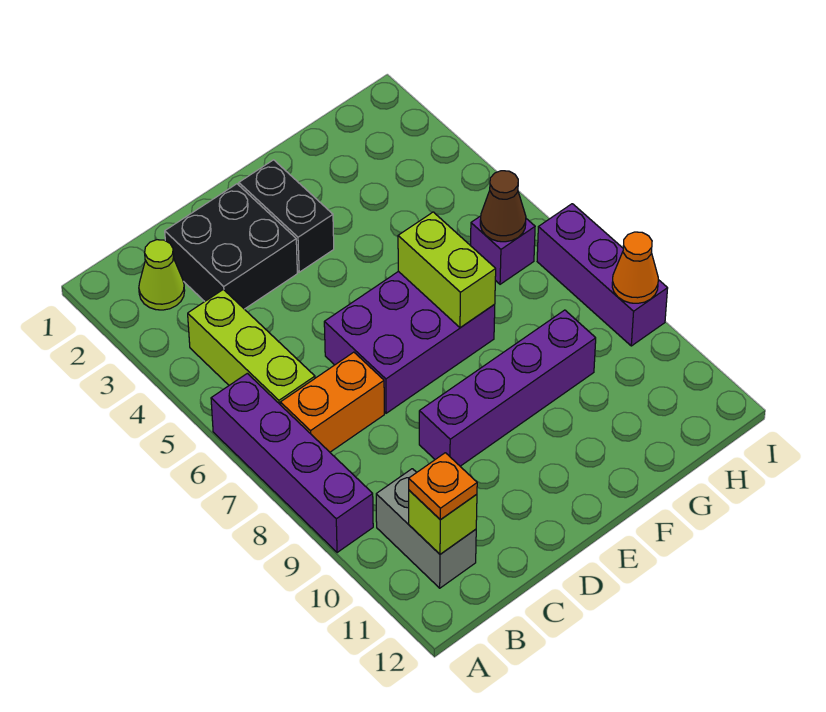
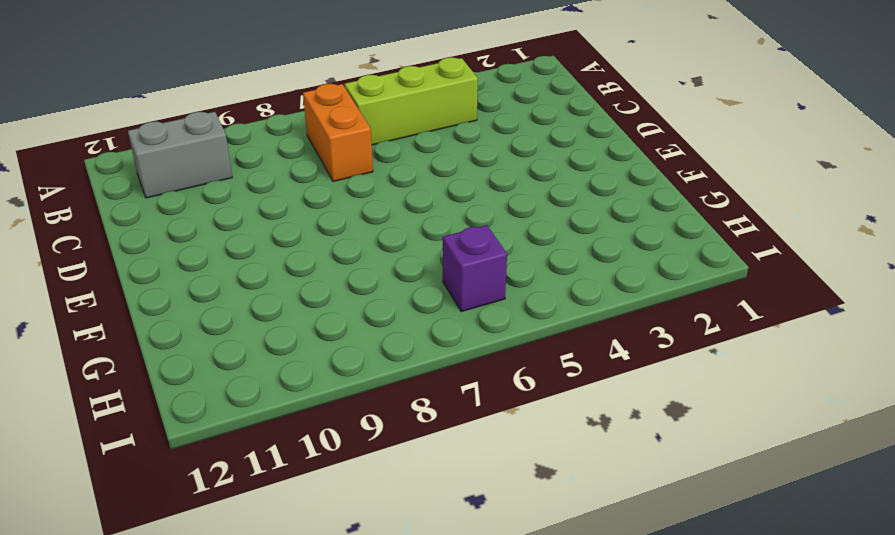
none -> purple brick A6:A9 level 1
none -> lime cone B2 level 1
none -> black brick C2:D3 level 1

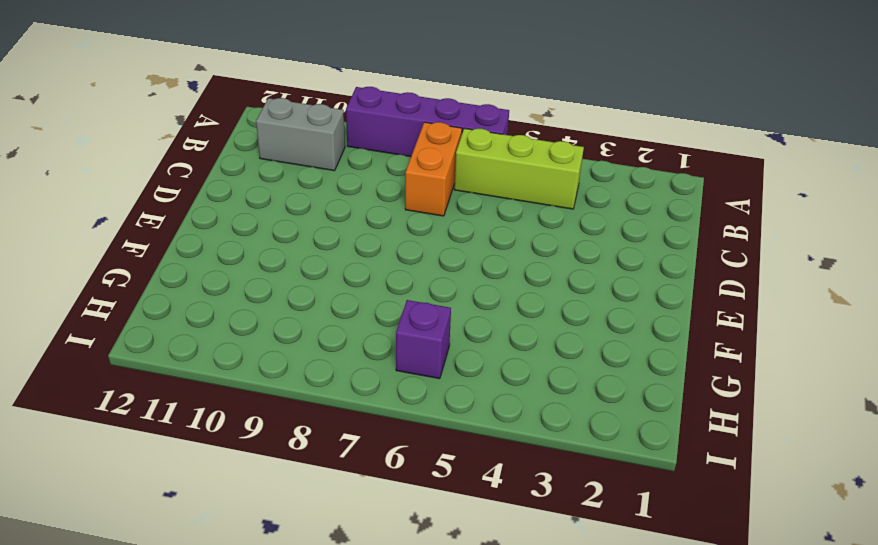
none -> lime cone B2 level 1
none -> black brick C2:D3 level 1
none -> purple brick D6:F7 level 1

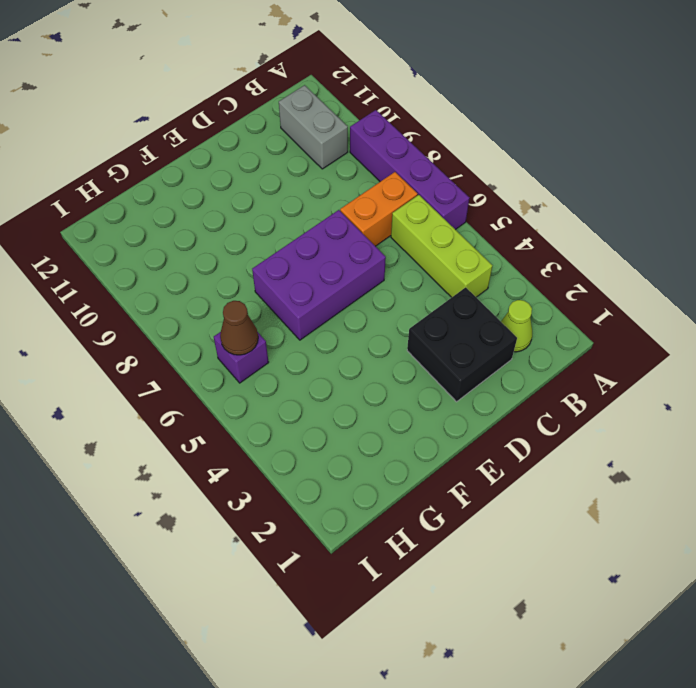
none -> purple brick D9:G9 level 1
none -> black brick E2:E3 level 1
none -> purple brick I7:I9 level 1

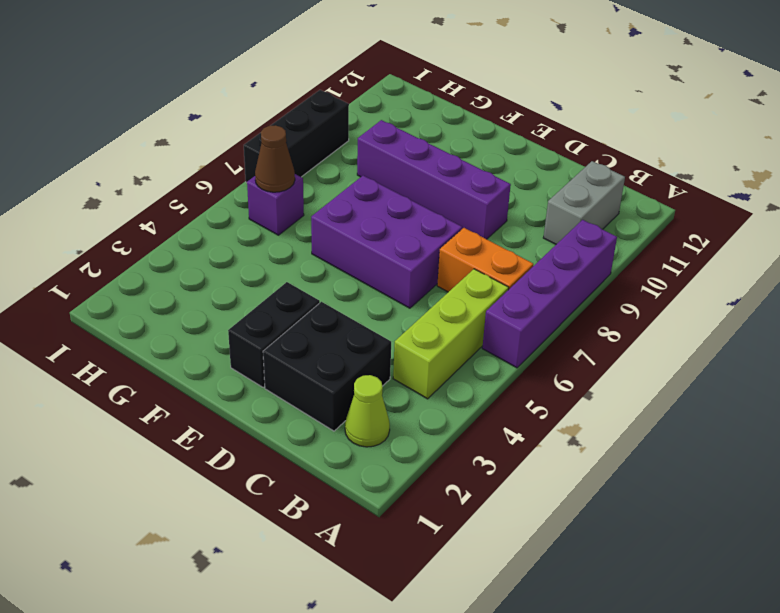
black brick I7:I9 level 1 -> purple brick I7:I9 level 1
none -> lime brick B11 level 2
none -> lime brick F6:F7 level 2
none -> orange cone I9 level 2

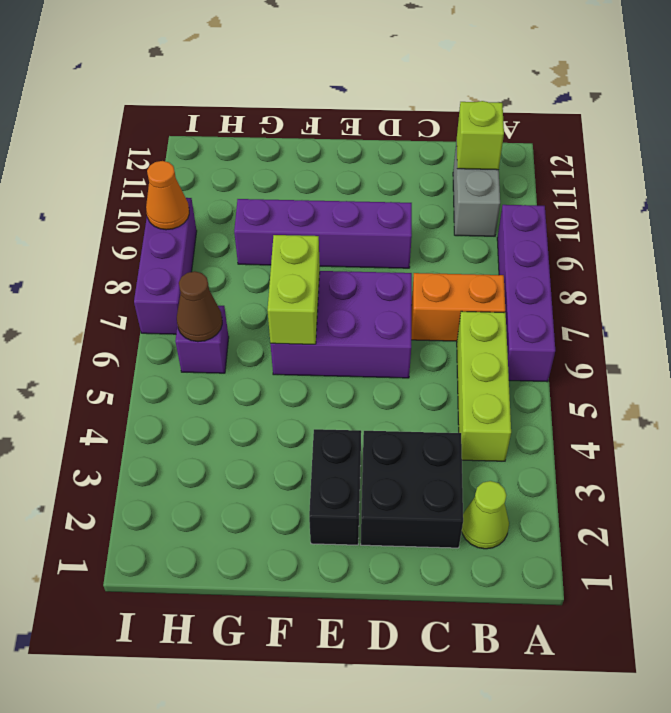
none -> orange plate B11 level 3

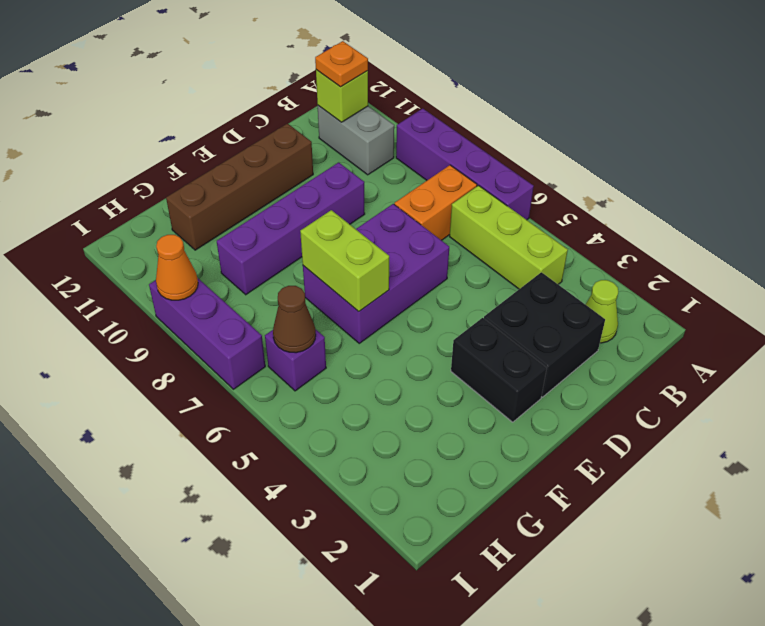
brown brick D11:G11 level 1 -> none

